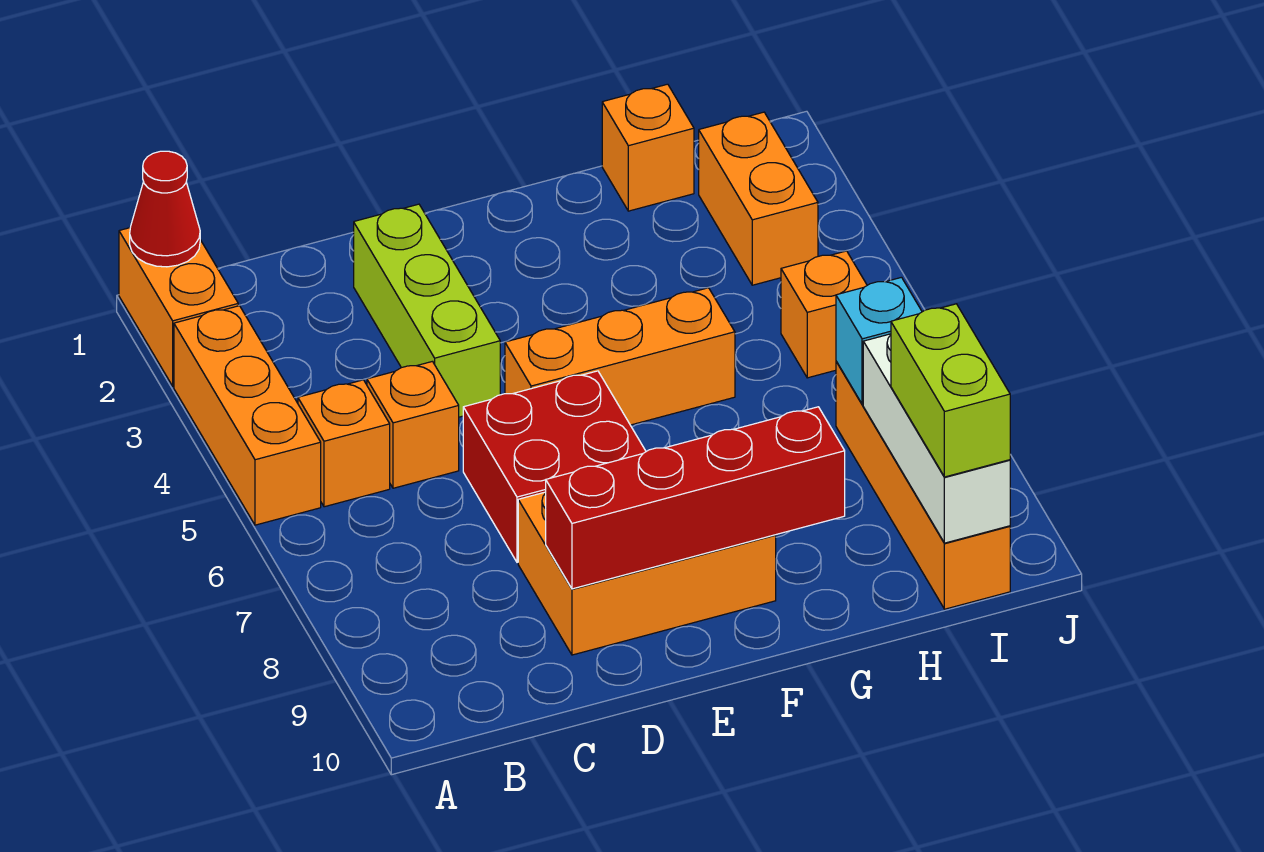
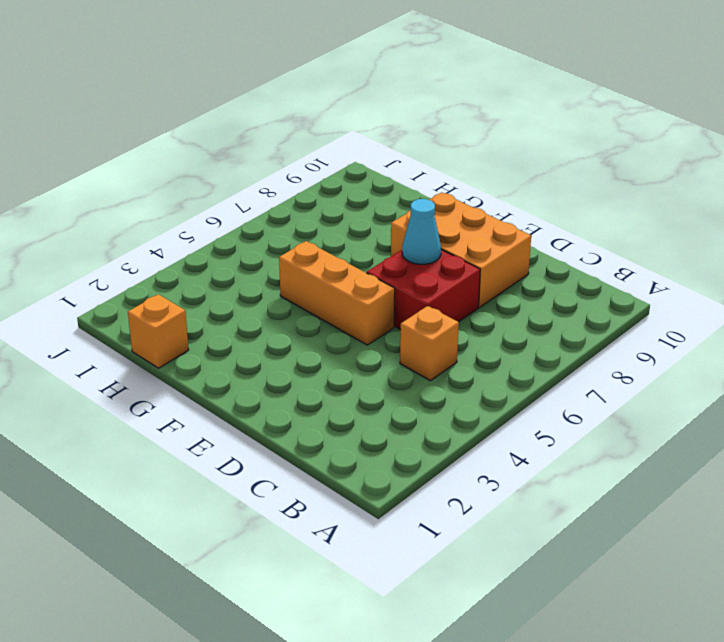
cyan cone E7 level 2 -> none
none -> orange brick A1:A2 level 1
none -> orange brick A3:A5 level 1
none -> orange brick B5 level 1

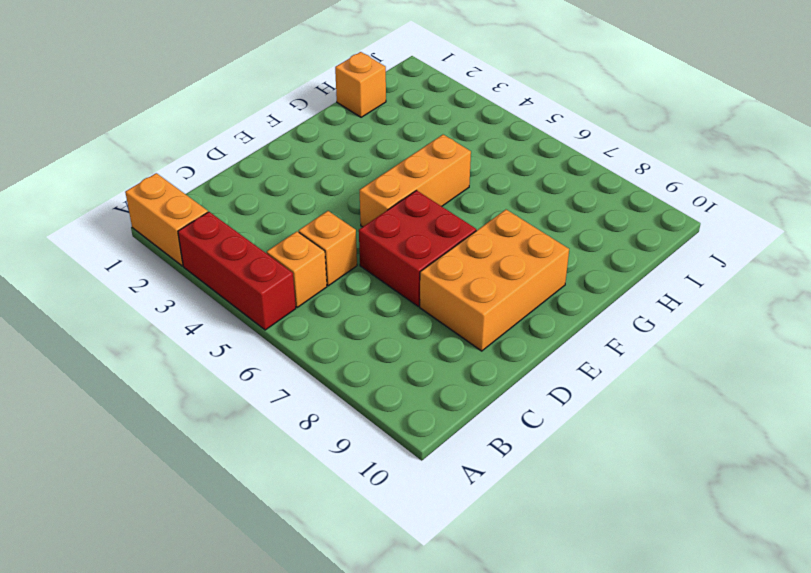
red brick A3:A5 level 1 -> orange brick A3:A5 level 1
none -> lime brick D2:D4 level 1
none -> orange brick I2:I3 level 1
none -> orange brick I5 level 1

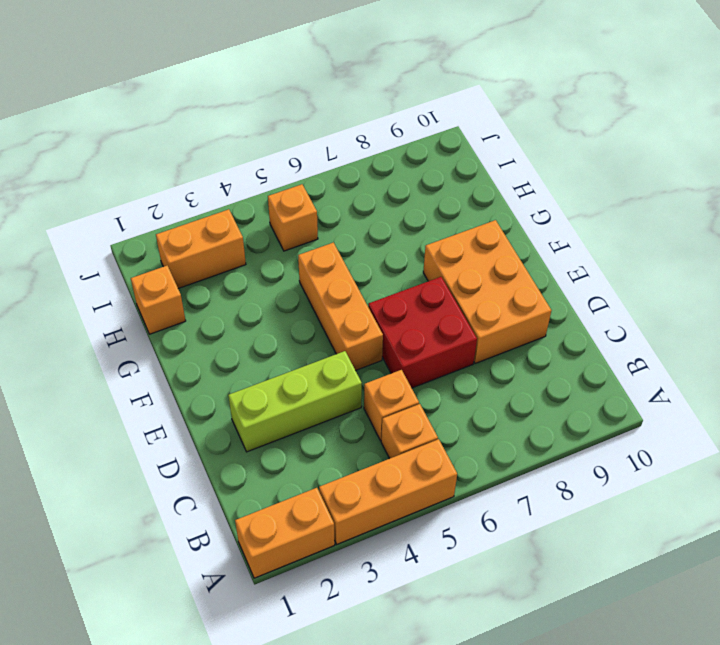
none -> orange brick I7:I10 level 1
none -> red cone A1 level 2
none -> red brick D9:G9 level 2

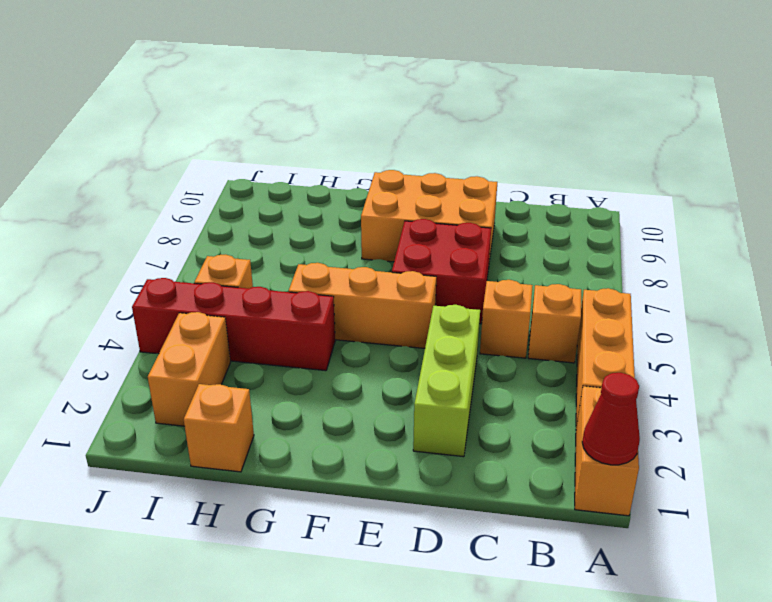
red brick G4:J4 level 1 -> red brick D9:G9 level 2
none -> orange brick I7:I10 level 1
none -> cyan brick I7 level 2
none -> white brick I8:I10 level 2

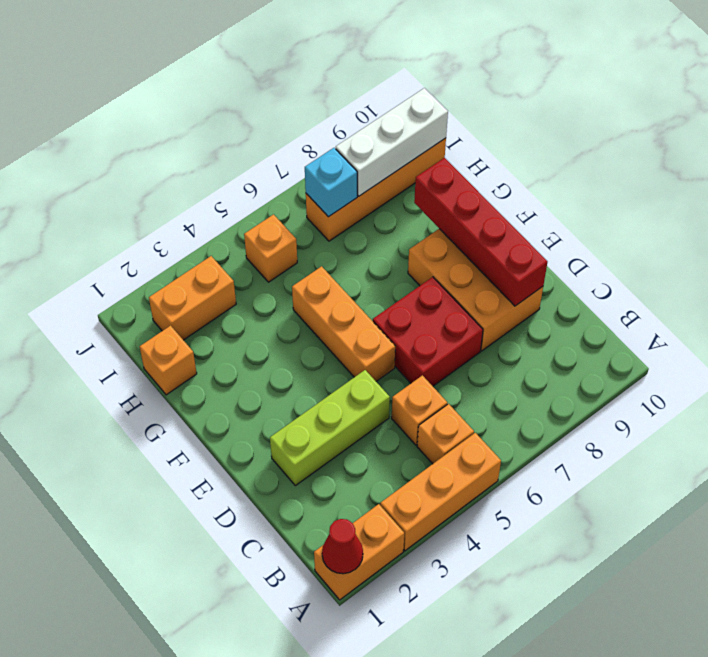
none -> lime brick I9:I10 level 3

